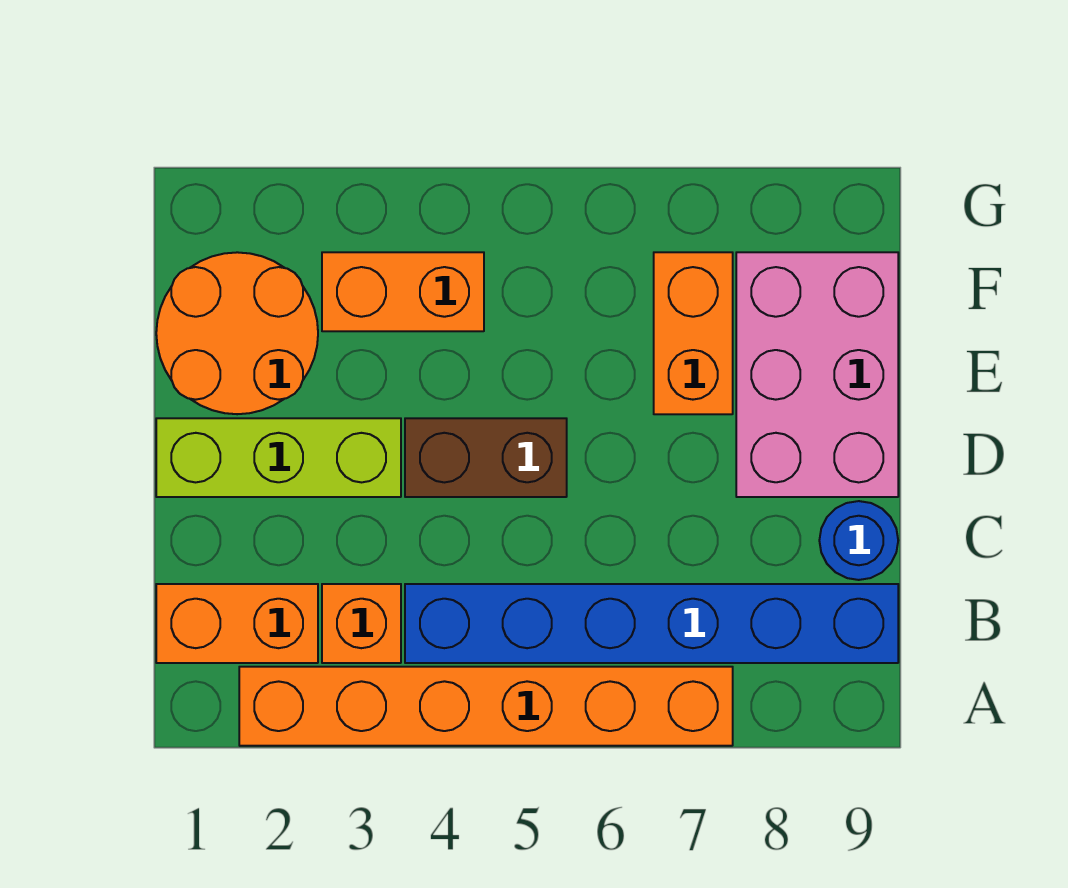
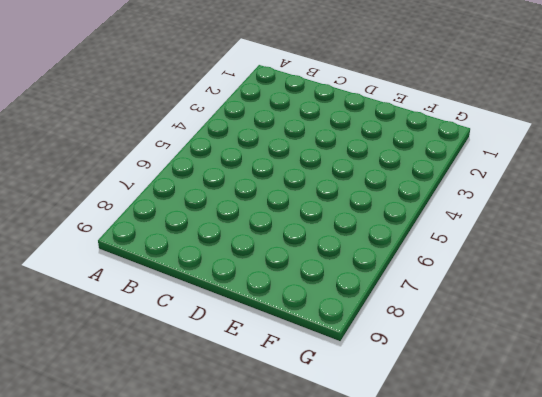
none -> orange brick A2:A7 level 1
none -> orange brick B1:B2 level 1

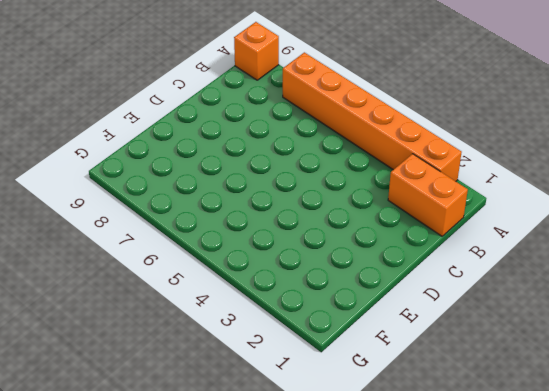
orange brick A9 level 1 -> orange brick B3 level 1
none -> blue brick B4:B9 level 1
none -> blue round brick C9 level 1

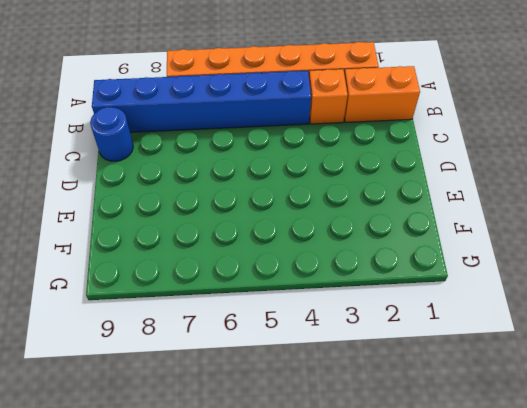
none -> lime brick D1:D3 level 1
none -> brown brick D4:D5 level 1

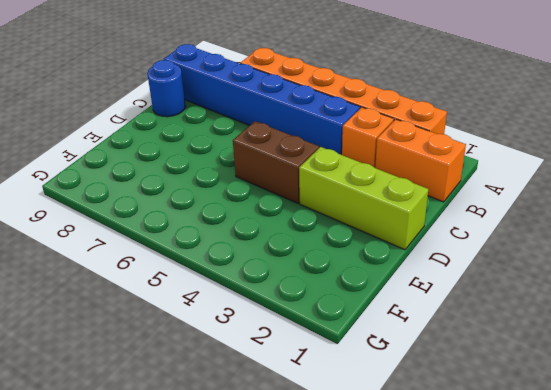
none -> pink brick D8:F9 level 1
none -> orange round brick E1:F2 level 1

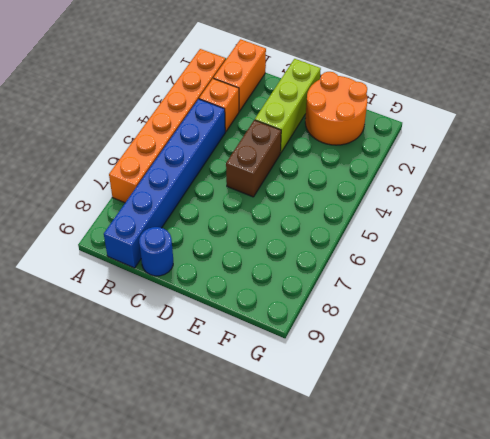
none -> pink brick D8:F9 level 1
none -> orange brick E7:F7 level 1

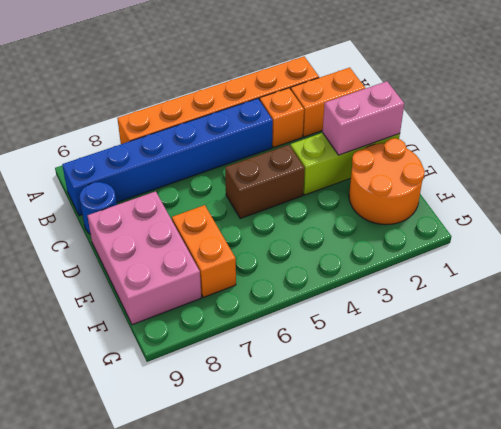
pink brick D1:D2 level 2 -> none
none -> orange brick F3:F4 level 1

